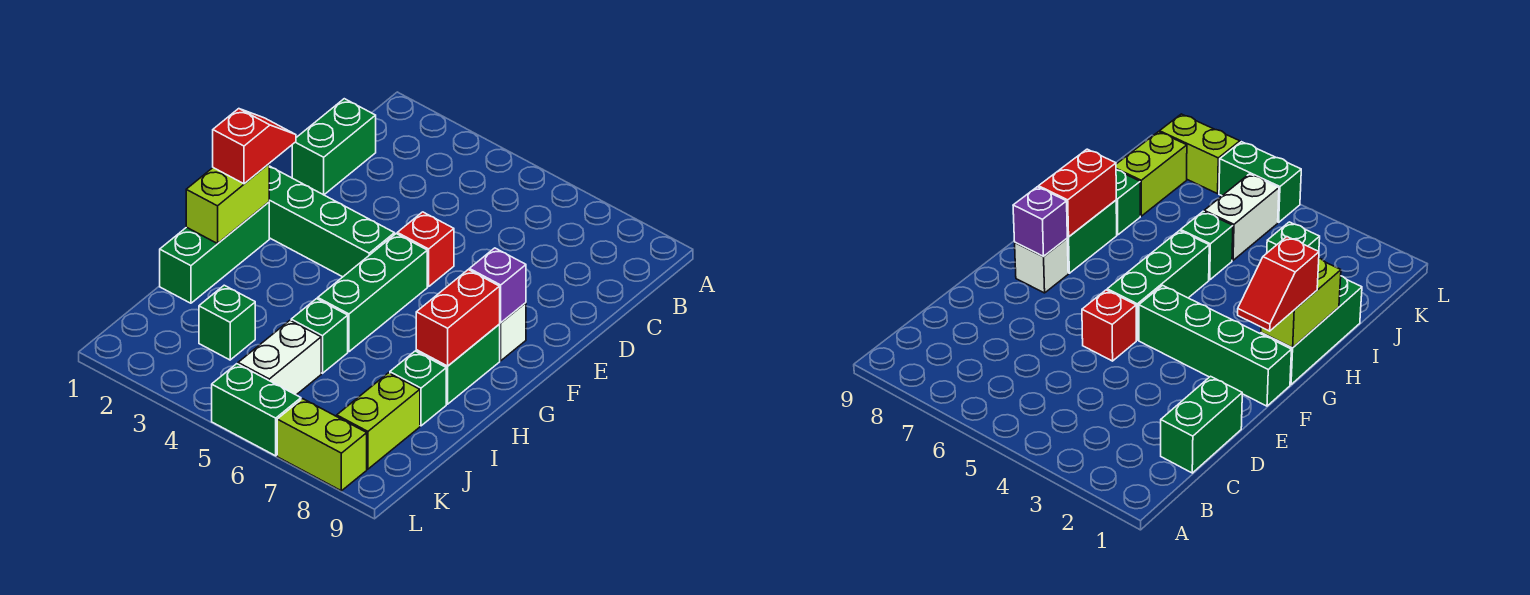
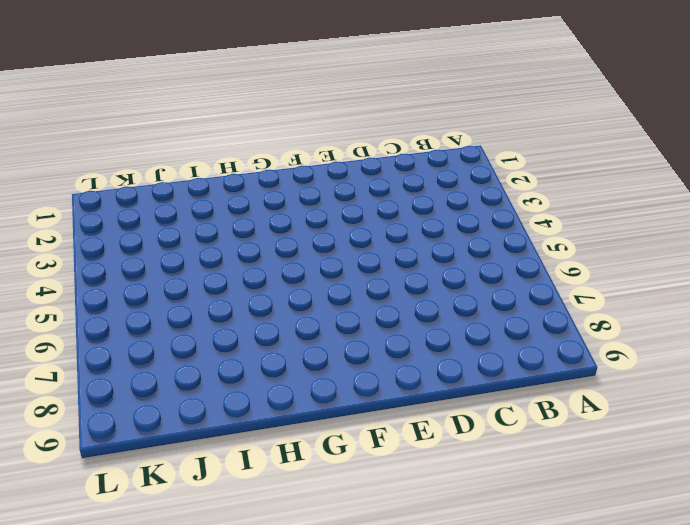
none -> green brick C1:D1 level 1
none -> red brick E5 level 1
none -> green brick F1:F4 level 1

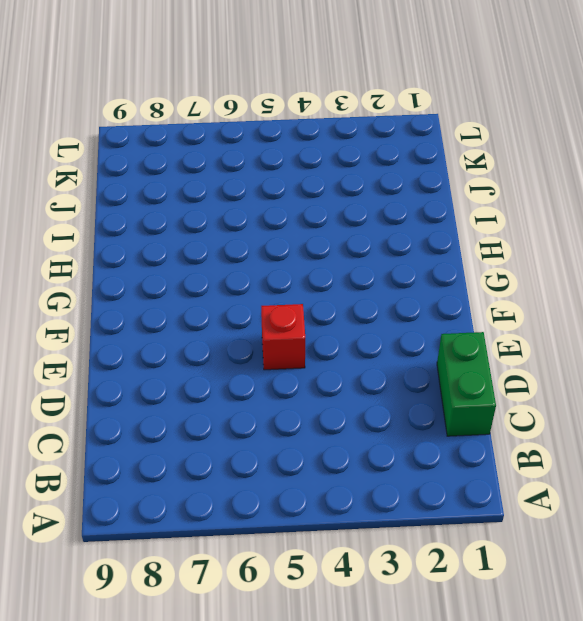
none -> green brick F1:F4 level 1
none -> green brick F5:H5 level 1
none -> white brick F8 level 1

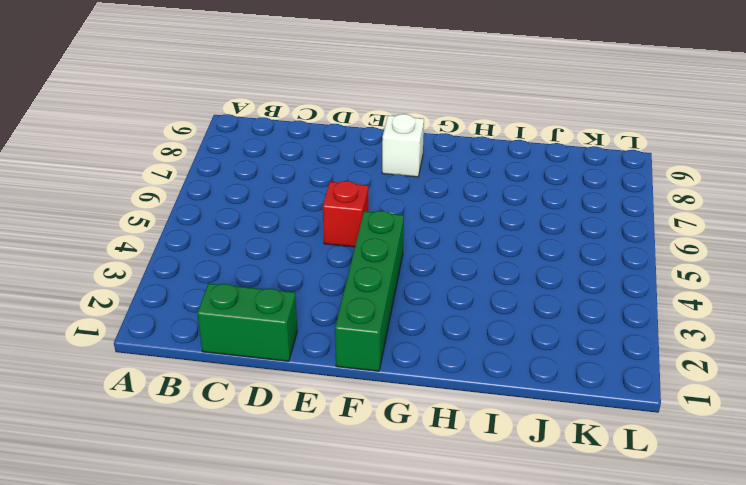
none -> green brick F5:H5 level 1
none -> green brick G1:I1 level 1
none -> green brick G8:H8 level 1

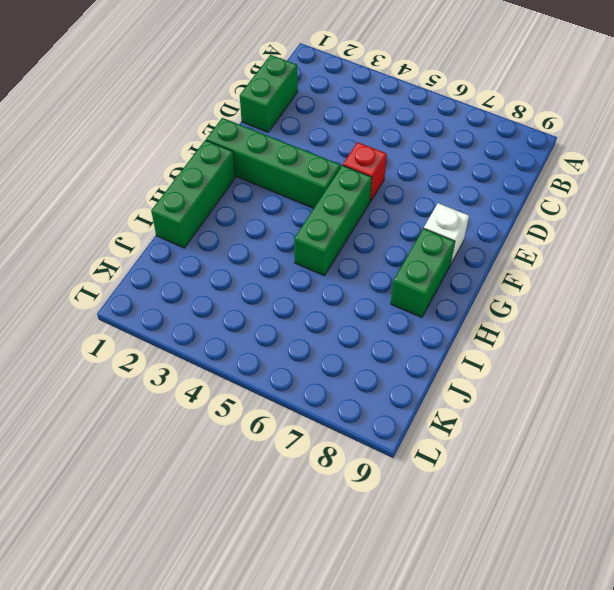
none -> green brick I5 level 1
none -> green brick I8 level 1
none -> green brick J3 level 1

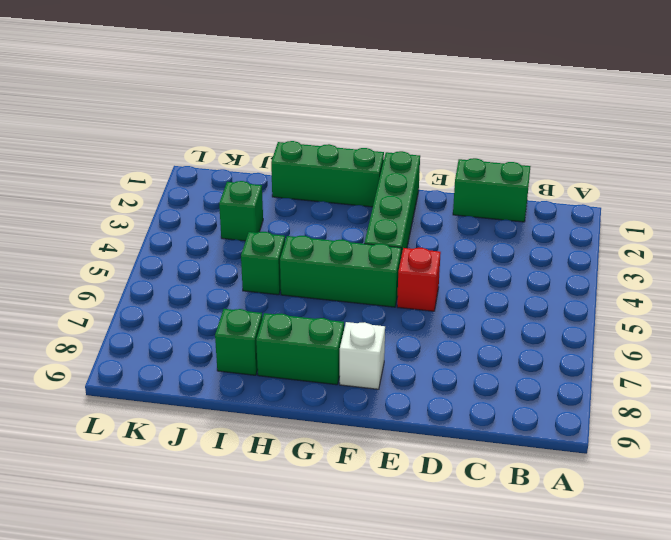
none -> white brick J5:K5 level 1
none -> lime brick J8:K8 level 1
none -> green brick L5:L6 level 1

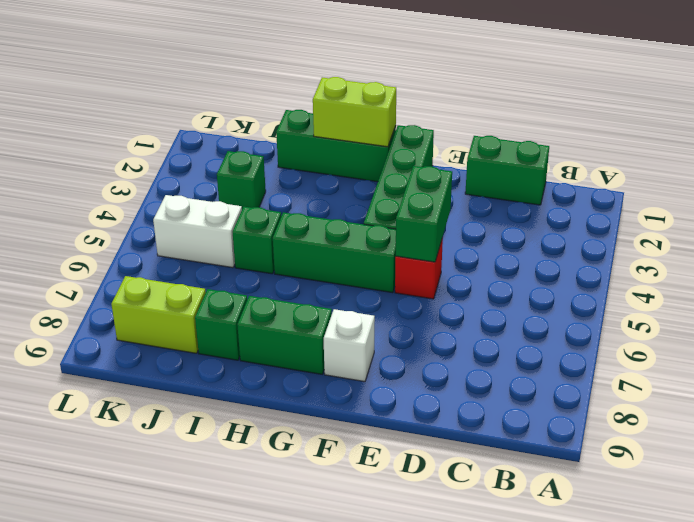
green brick E4:E5 level 2 -> green brick L5:L6 level 1
none -> lime brick L7:L8 level 1
none -> purple brick F8 level 2
none -> red brick G8:H8 level 2

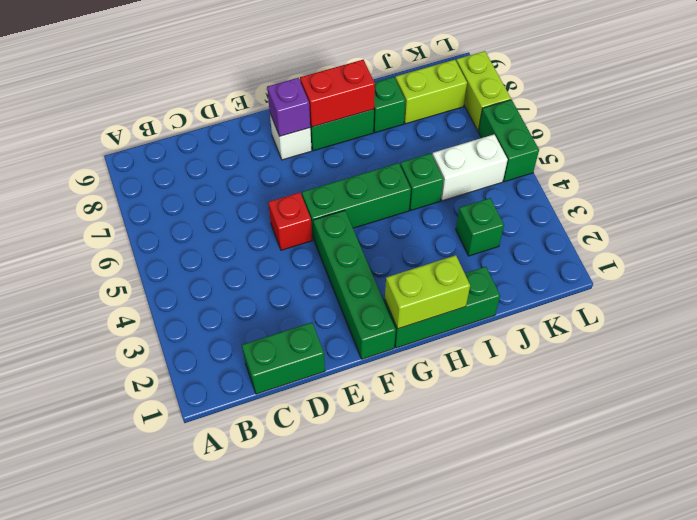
none -> red slope F1:G1 level 3 top G

